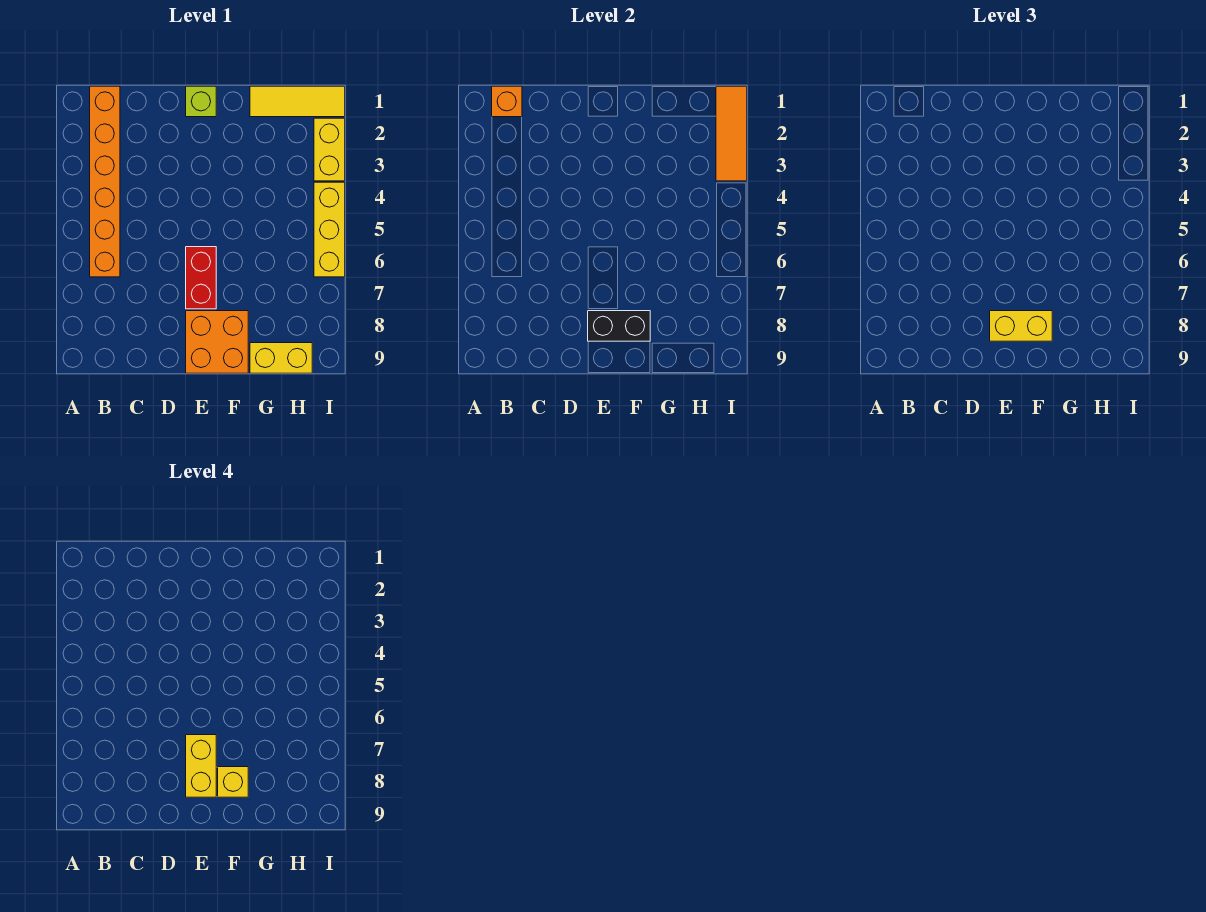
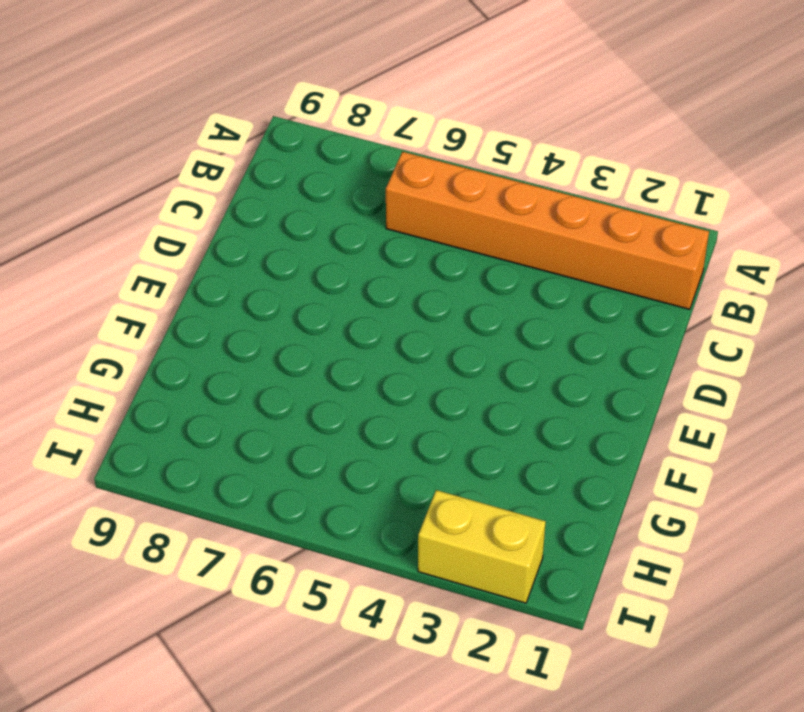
none -> lime brick E1 level 1
none -> red brick E6:E7 level 1
none -> orange brick E8:F9 level 1

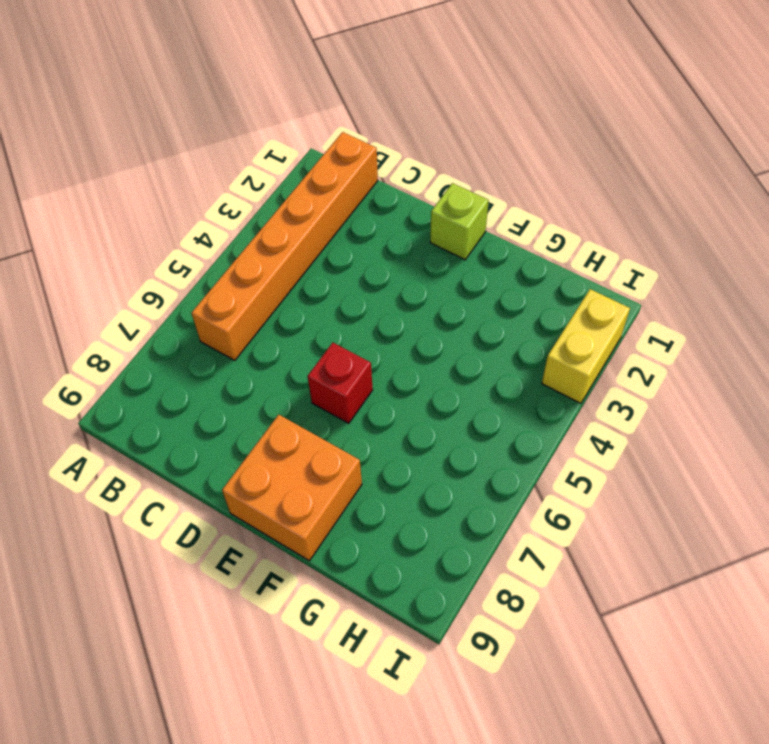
red brick E6 level 1 -> red brick E6:E7 level 1
none -> yellow tile G1:I1 level 1
none -> yellow brick G9:H9 level 1
none -> yellow brick I4:I6 level 1

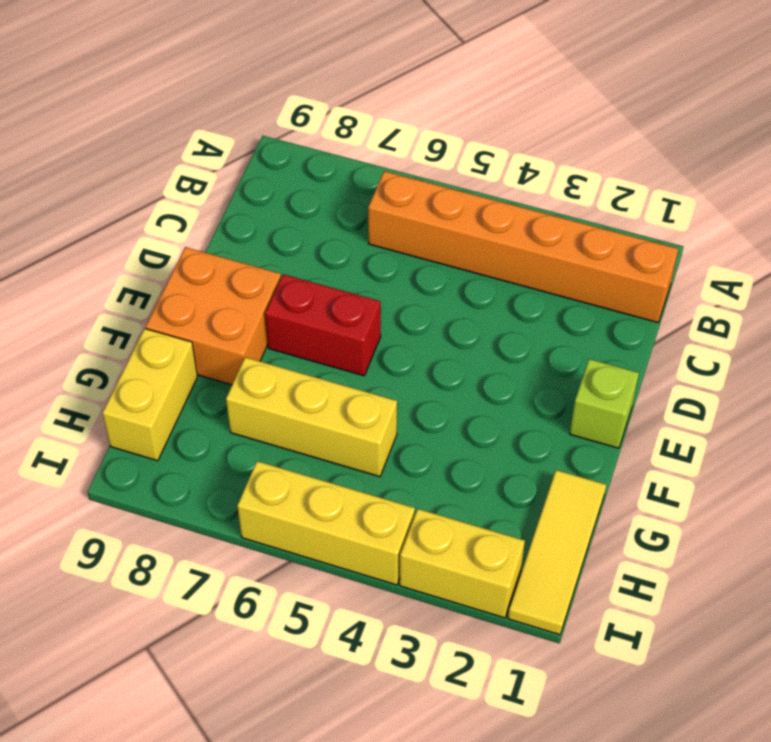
yellow brick G5:G7 level 1 -> none
none -> orange brick B1 level 2
none -> black brick E8:F8 level 2
none -> orange tile I1:I3 level 2

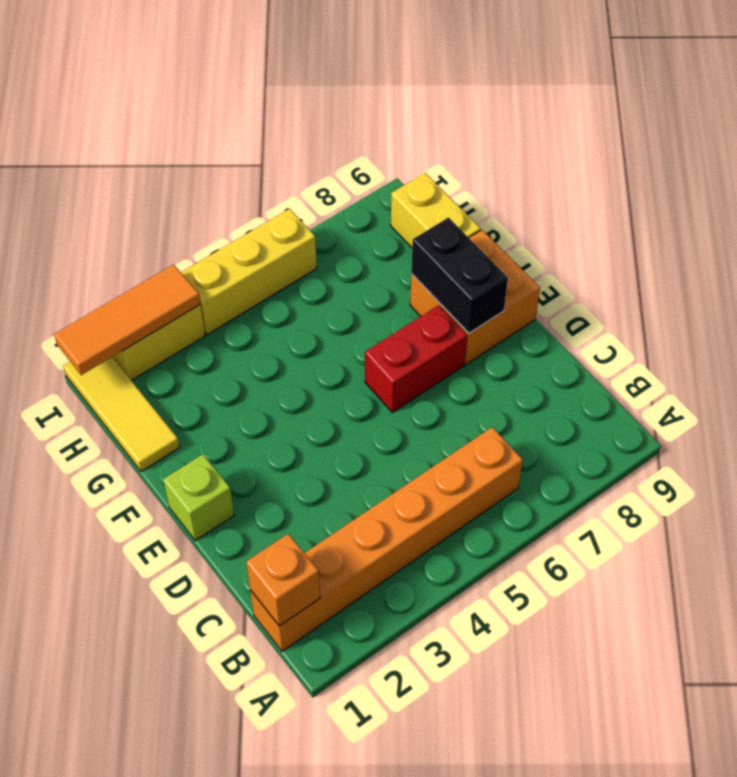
none -> yellow brick E8:F8 level 3
none -> yellow brick E7:E8 level 4
none -> yellow brick F8 level 4

